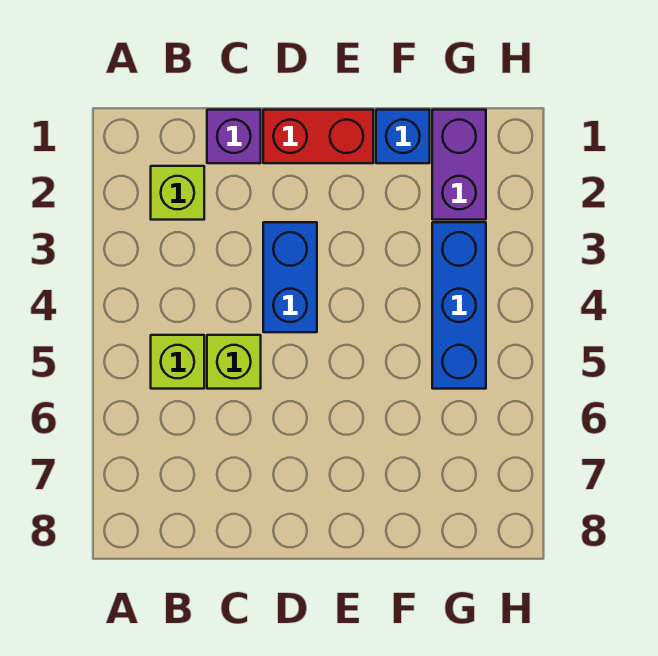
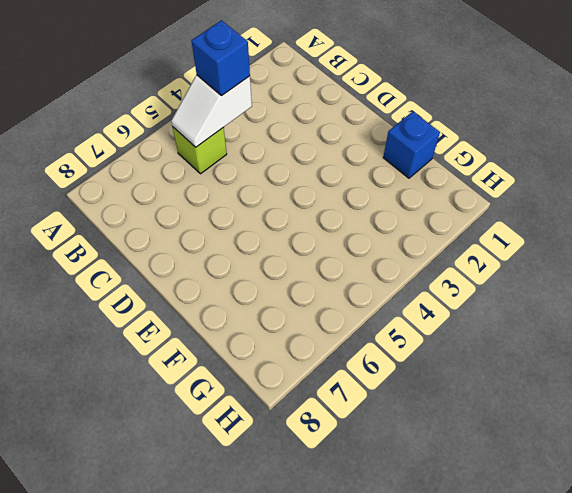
white slope B4:B5 level 2 top 4 -> none
blue brick B4 level 3 -> none
none -> lime brick B2 level 1
none -> purple brick C1 level 1

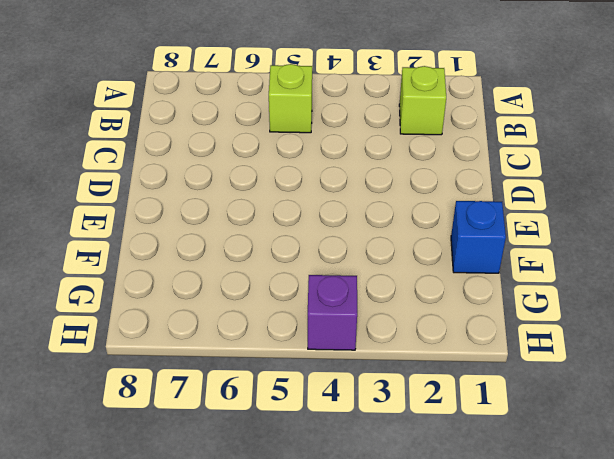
purple brick H4 level 1 -> purple brick C1 level 1
none -> lime brick C5 level 1
none -> red brick D1:E1 level 1

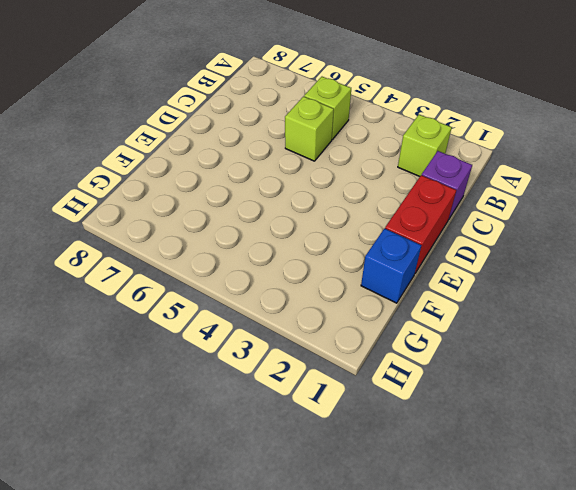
none -> blue brick D3:D4 level 1
none -> purple brick G1:G2 level 1

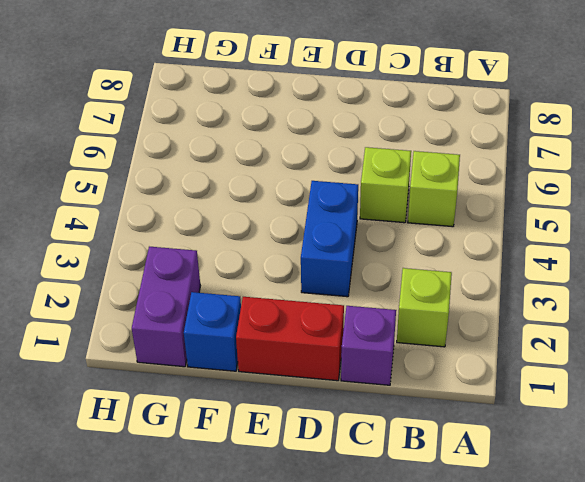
none -> blue brick G3:G5 level 1

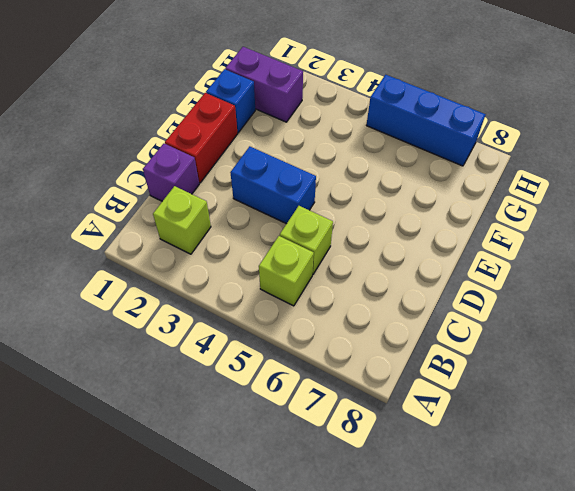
blue brick H5:H7 level 1 -> blue brick G3:G5 level 1

